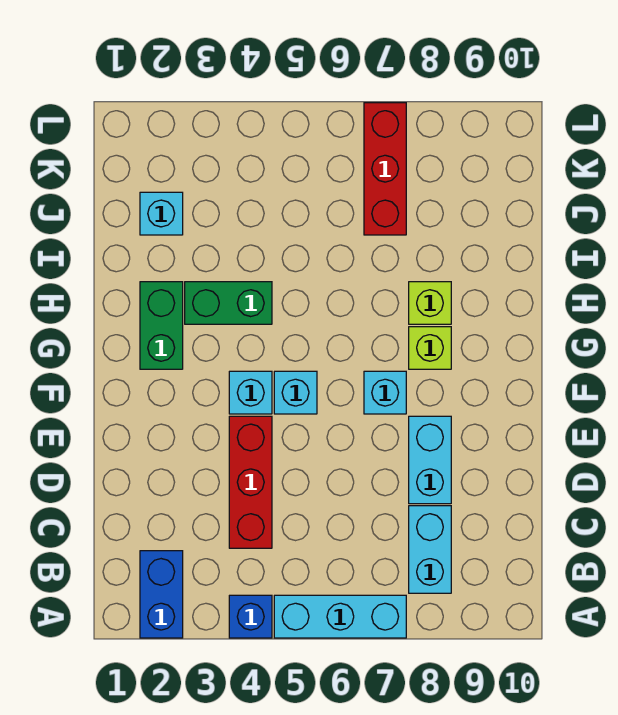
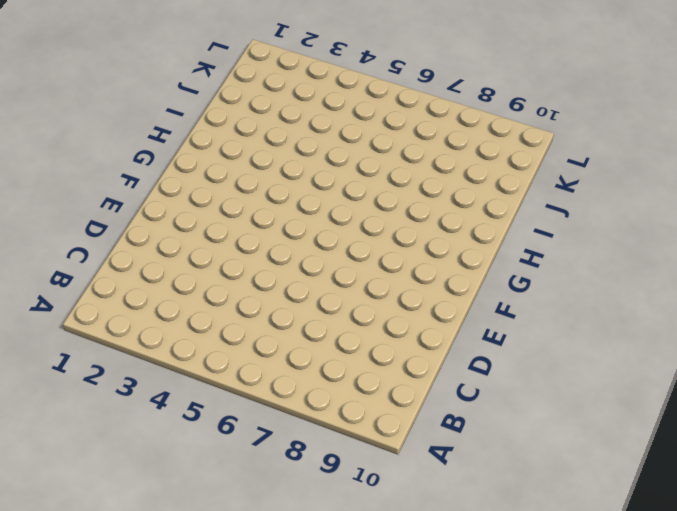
none -> blue brick A2:B2 level 1
none -> blue brick A4 level 1
none -> cyan brick A5:A7 level 1

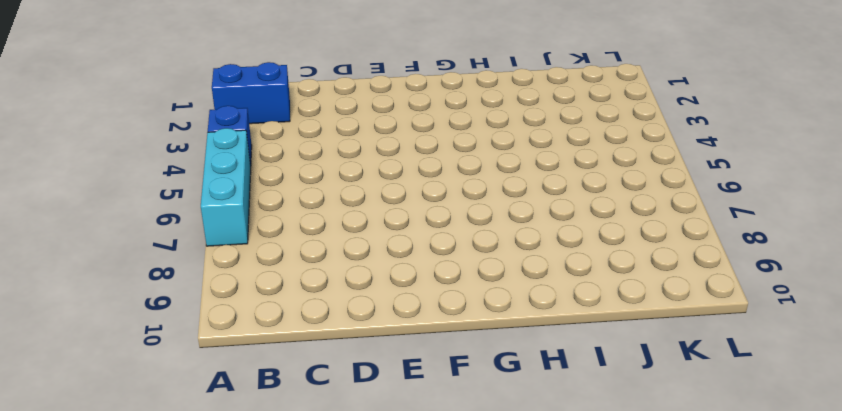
none -> cyan brick B8:C8 level 1
none -> red brick C4:E4 level 1
none -> cyan brick D8:E8 level 1

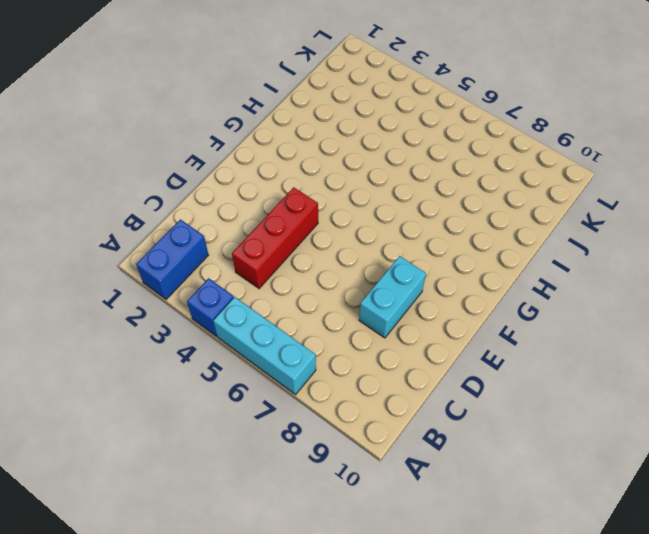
none -> cyan brick B8:C8 level 1
none -> cyan brick F4 level 1
none -> cyan brick F5 level 1

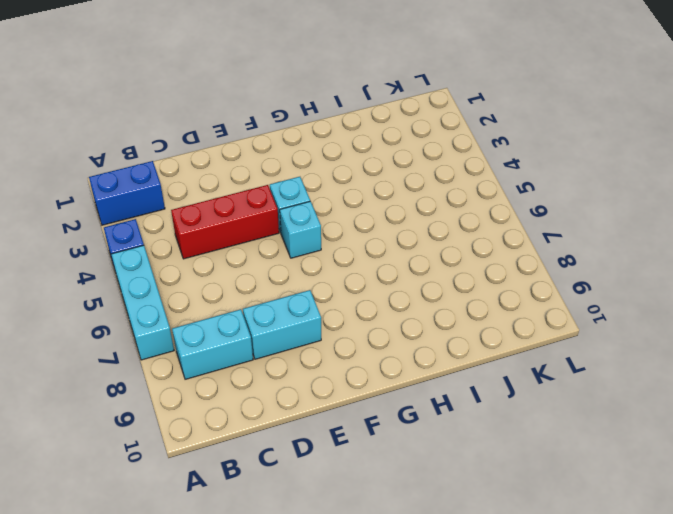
none -> cyan brick F7 level 1
none -> green brick G2:H2 level 1
none -> lime brick G8 level 1

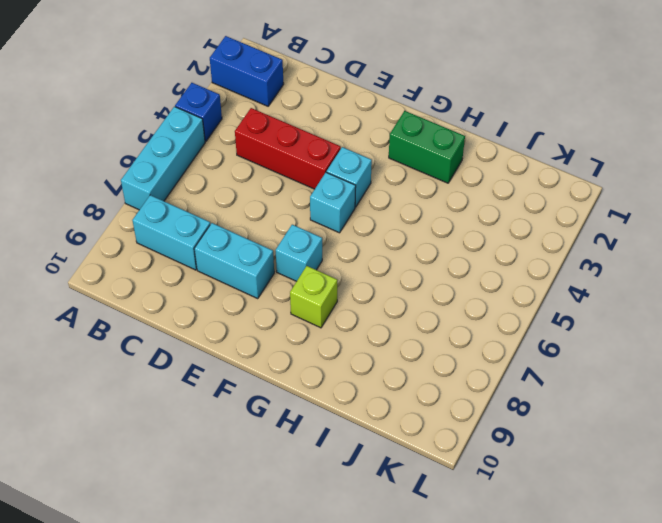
none -> green brick H3:H4 level 1
none -> lime brick H8 level 1
none -> cyan brick J2 level 1

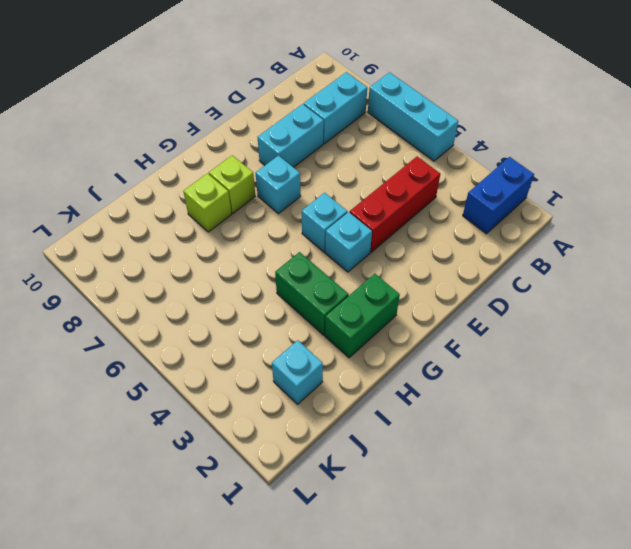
none -> blue brick A4 level 1
none -> red brick J7:L7 level 1

